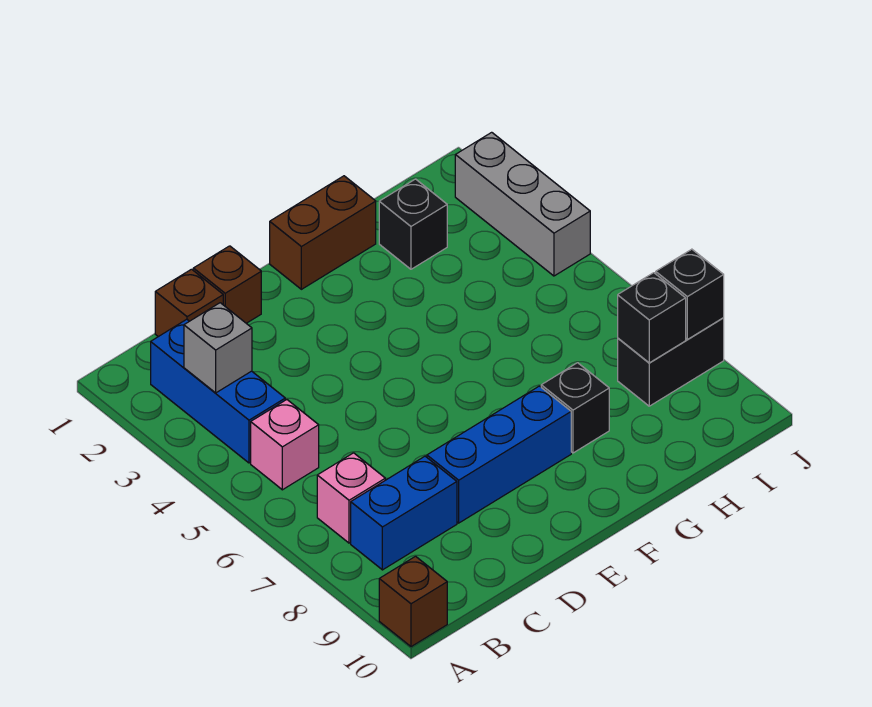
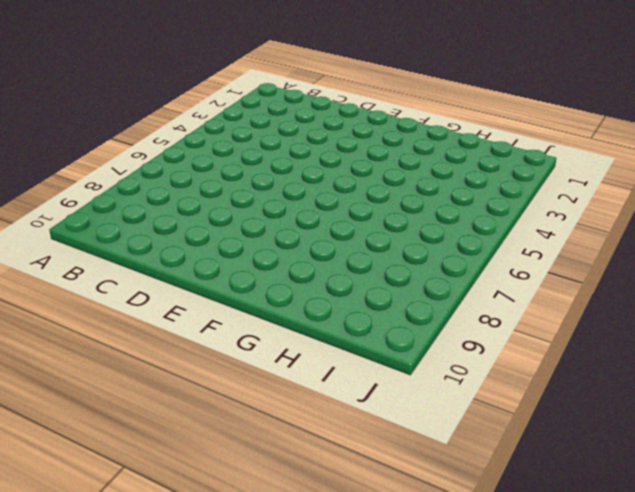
none -> brown brick A10 level 1
none -> blue brick B2:B4 level 1
none -> pink brick B5 level 1

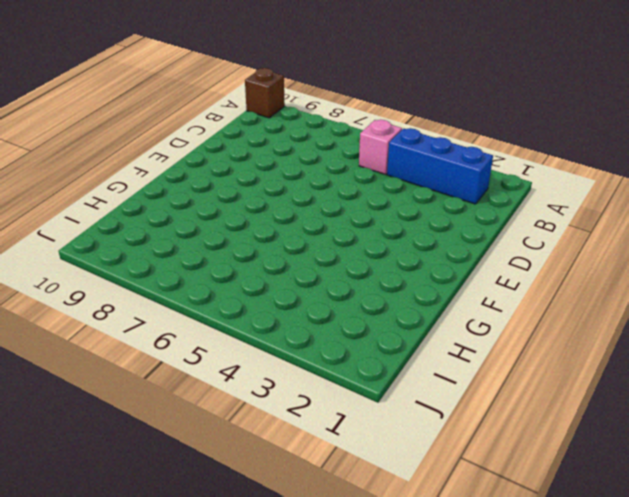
none -> pink brick B7 level 1
none -> blue brick B8:C8 level 1
none -> brown brick C1 level 1

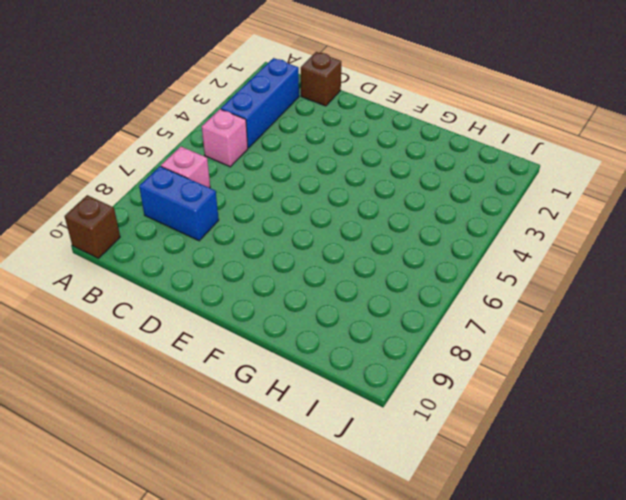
none -> brown brick D1 level 1
none -> blue brick D8:F8 level 1
none -> brown brick F1:G1 level 1

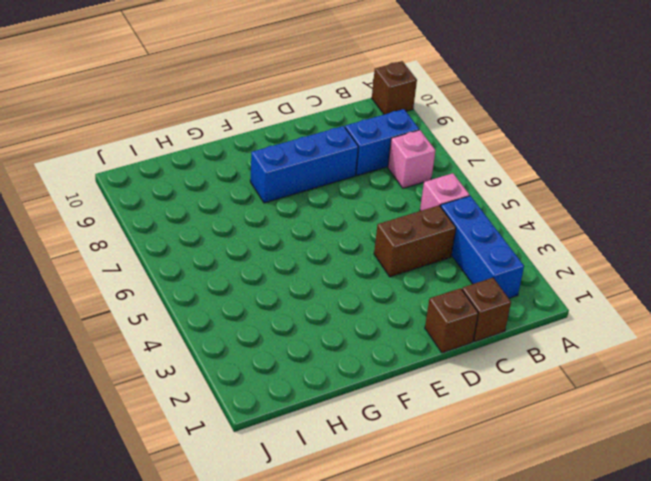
brown brick C4:D4 level 1 -> brown brick F1:G1 level 1
none -> black brick G8 level 1
none -> black brick H2 level 1
none -> black brick I8:J8 level 1

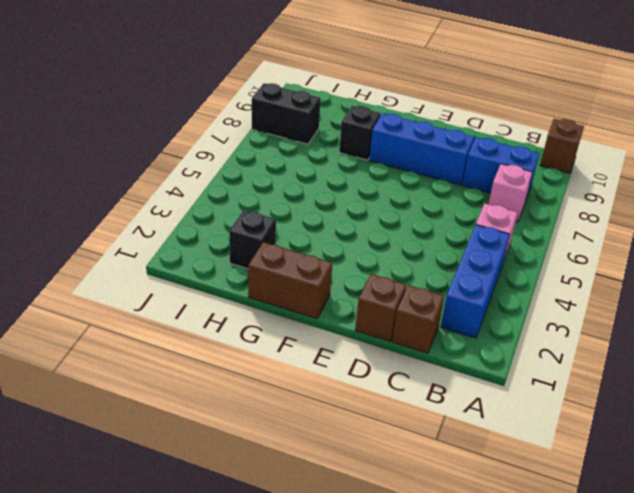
none -> grey brick J2:J4 level 1
none -> grey brick B3 level 2
none -> black brick I8 level 2

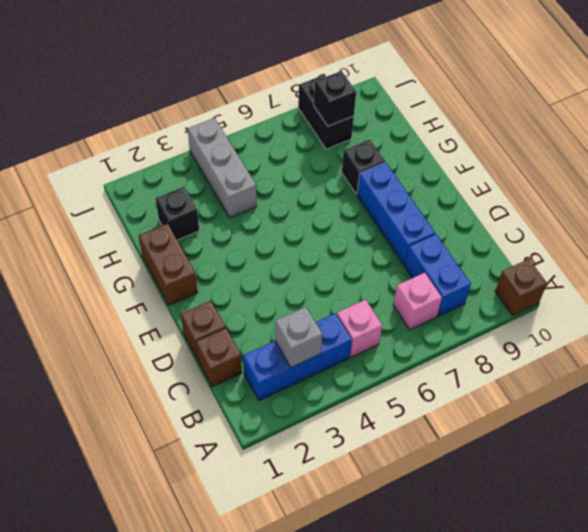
grey brick H4:J4 level 1 -> grey brick J2:J4 level 1
none -> black brick J8 level 2

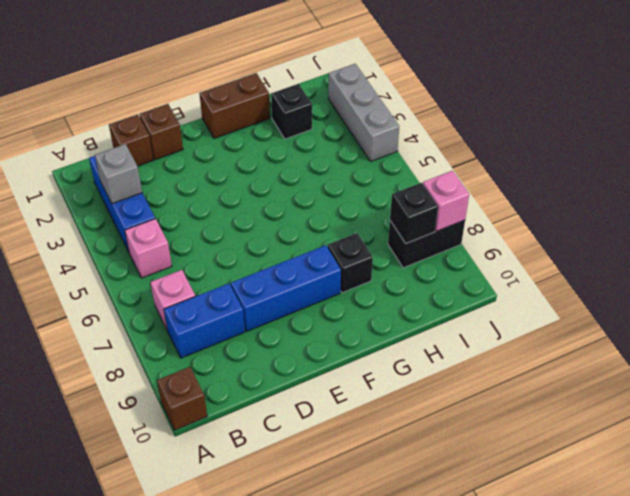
pink brick J8 level 2 -> black brick J8 level 2

